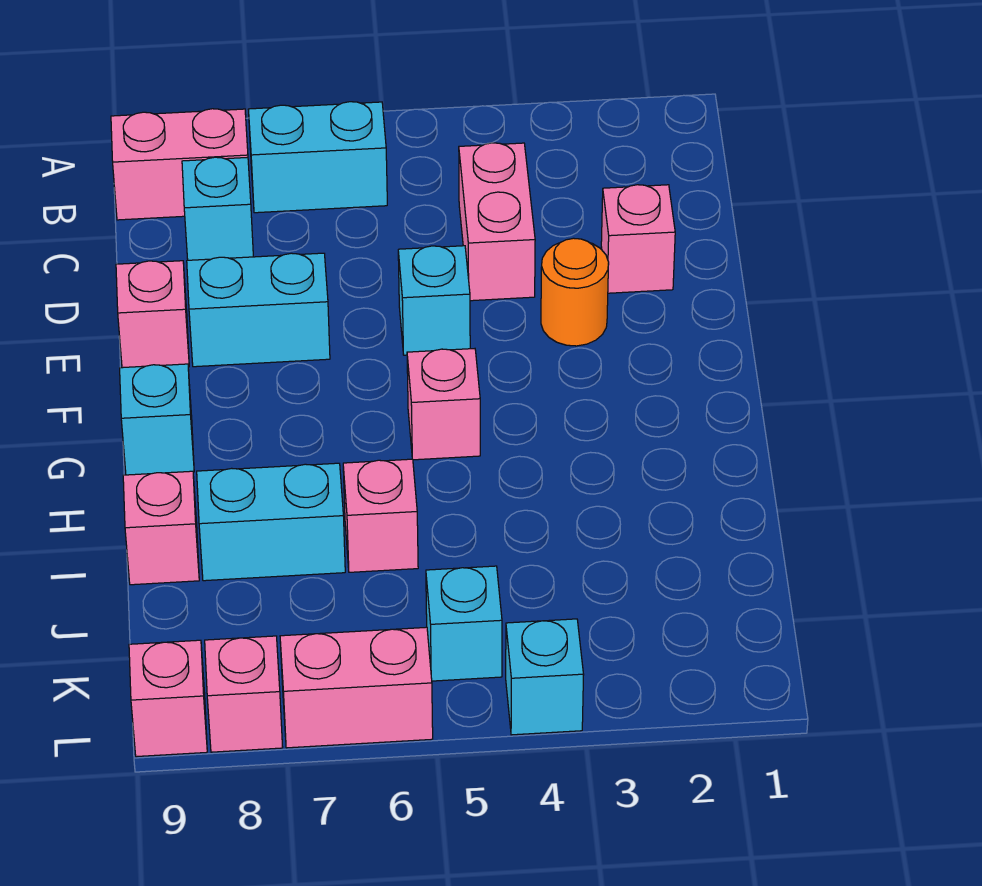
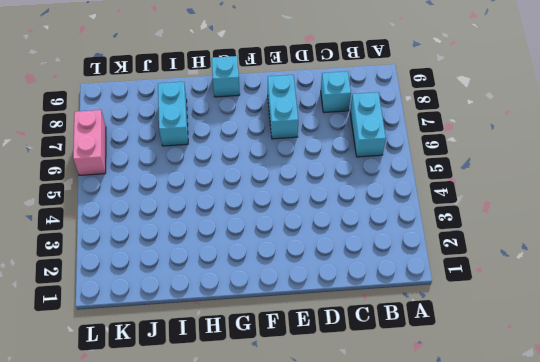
none -> pink brick B8:B9 level 1
none -> pink brick C4:D4 level 1
none -> pink brick D2 level 1

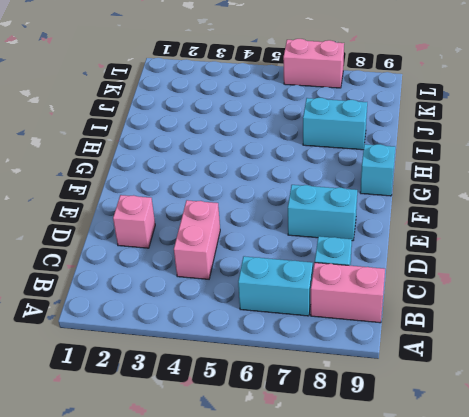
none -> orange round brick E3 level 1
none -> cyan brick E5 level 1
none -> pink brick E9 level 1

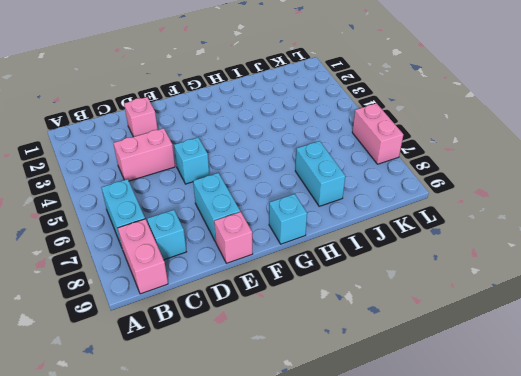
none -> orange round brick E3 level 1
none -> pink brick G5 level 1
none -> pink brick I6 level 1

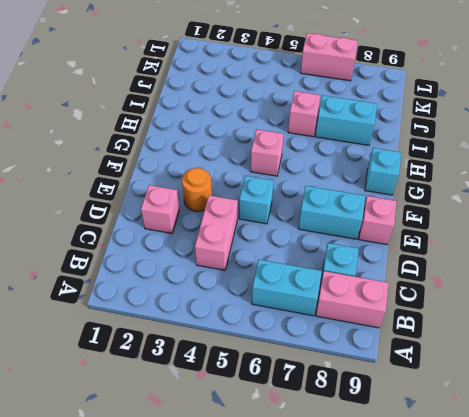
none -> pink brick I9 level 1
none -> cyan brick K5 level 1
none -> cyan brick L4 level 1

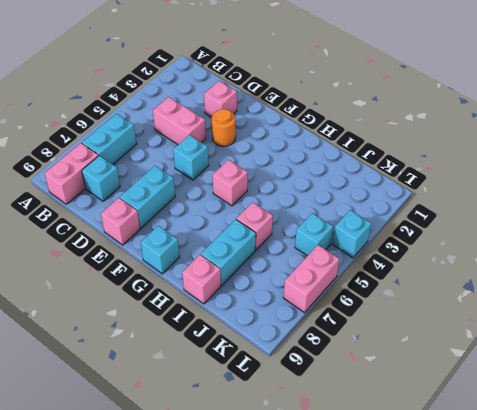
none -> pink brick L8 level 1
none -> pink brick L9 level 1

